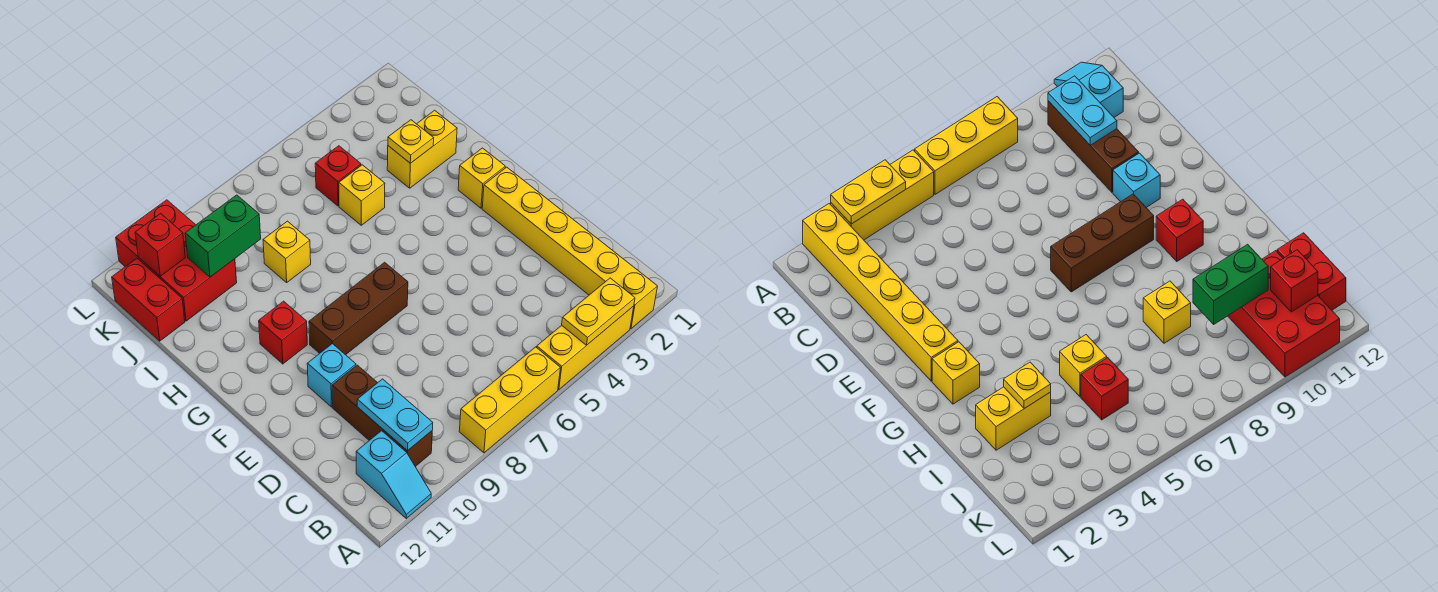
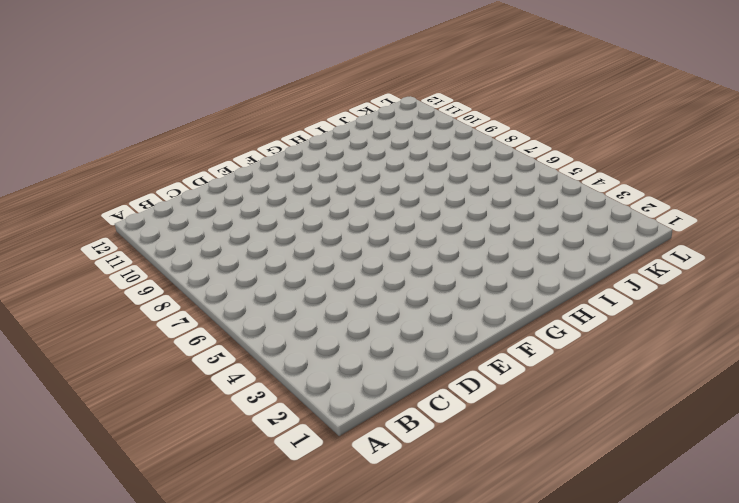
none -> yellow brick A2:F2 level 1
none -> yellow brick A3:A5 level 1
none -> yellow brick A6:A8 level 1

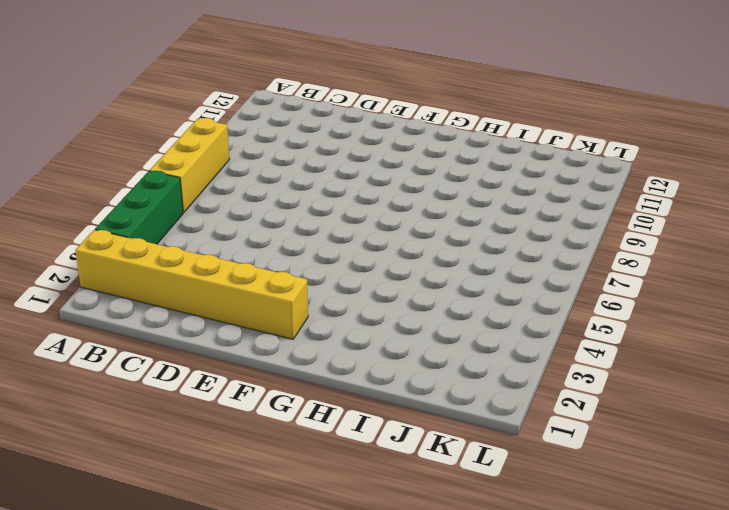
green brick A3:A5 level 1 -> yellow brick A3:A5 level 1
none -> cyan slope A11:B11 level 1 top B
none -> brown brick B10:D10 level 1
none -> cyan brick E10 level 1

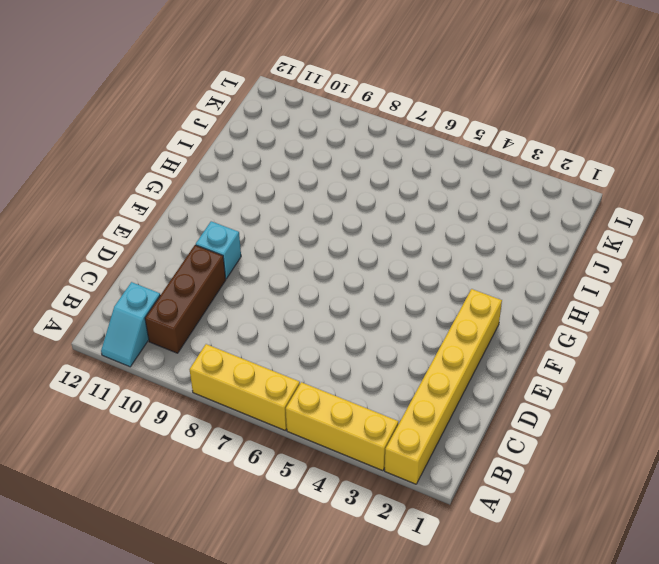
none -> brown brick F7:F9 level 1
none -> yellow brick G2 level 1
none -> red brick G10 level 1

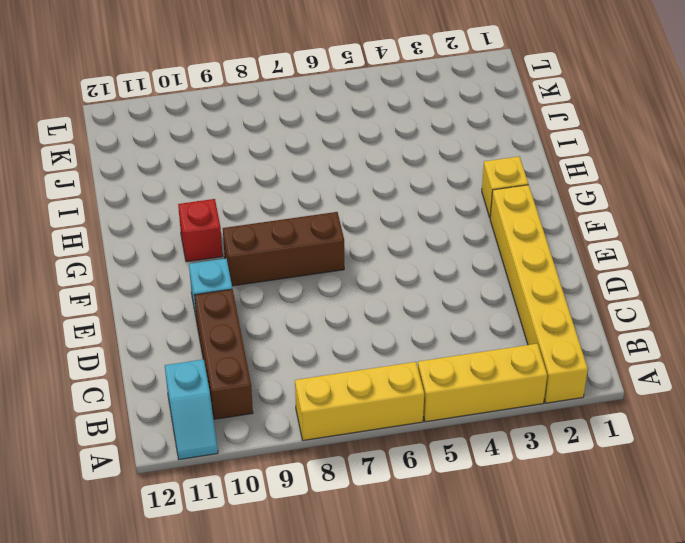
none -> yellow brick I2:I3 level 1
none -> yellow brick I5 level 1
none -> yellow brick I8 level 1

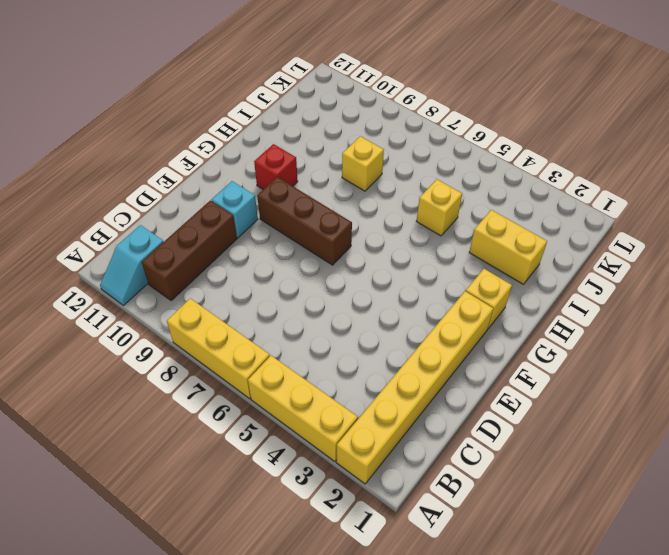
none -> red brick J5 level 1
none -> red brick J10:L11 level 1
none -> red brick J12:K12 level 1

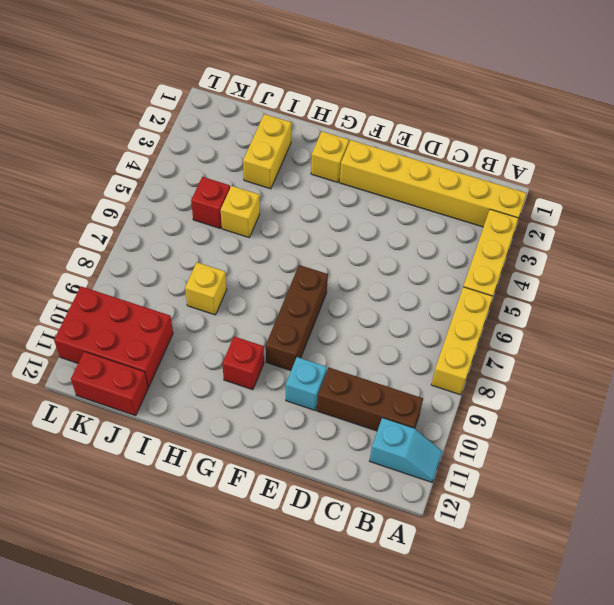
none -> yellow plate A3:A4 level 2
none -> cyan plate B10:C10 level 2
none -> yellow plate I3 level 2

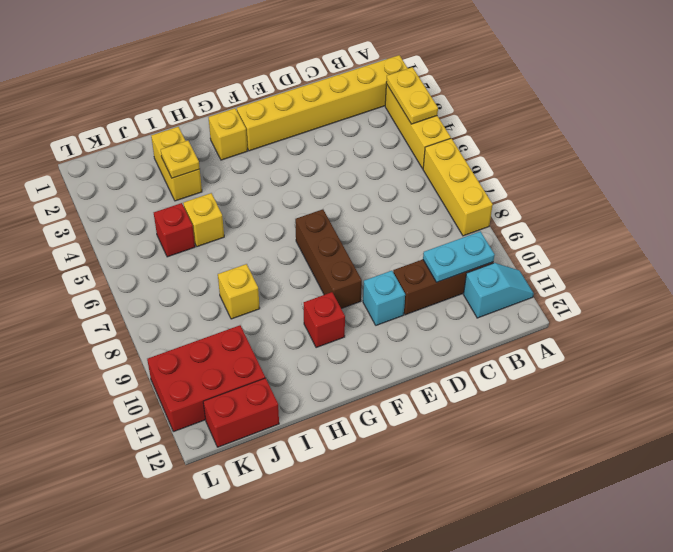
none -> green brick J9:J10 level 2
none -> red brick K11 level 2

